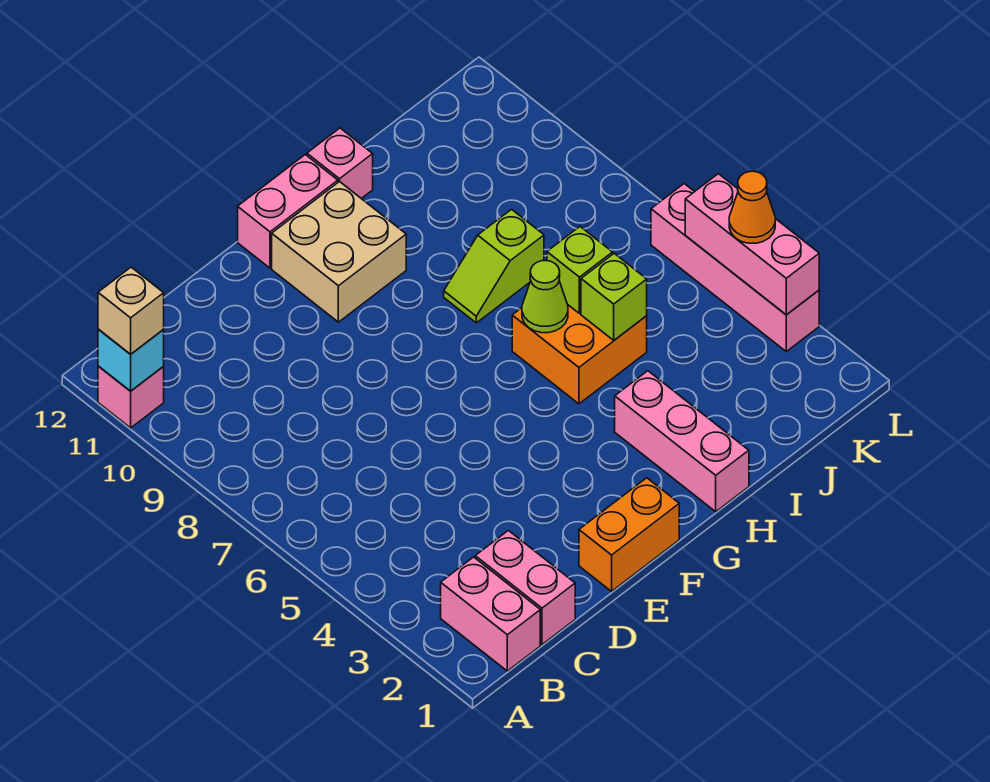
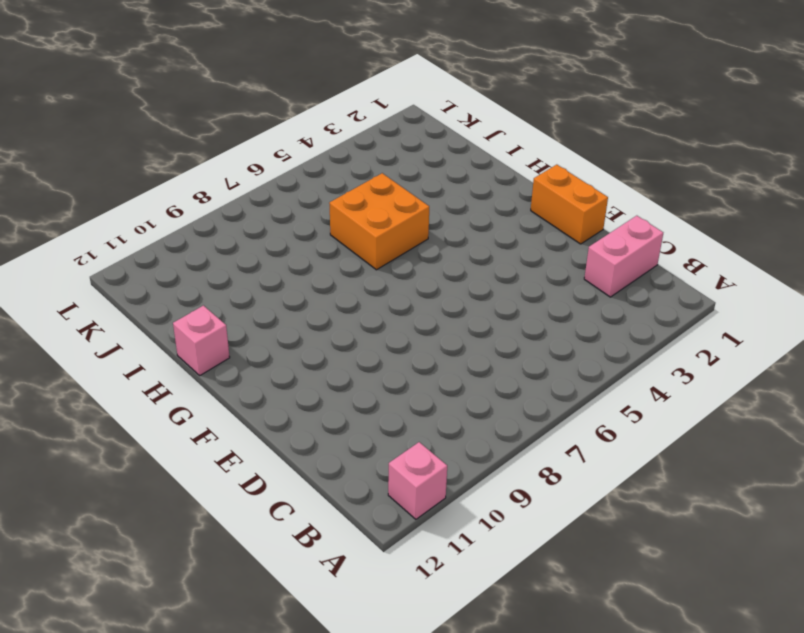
none -> pink brick B1:B2 level 1
none -> tan brick F10:G11 level 1
none -> pink brick F12:G12 level 1

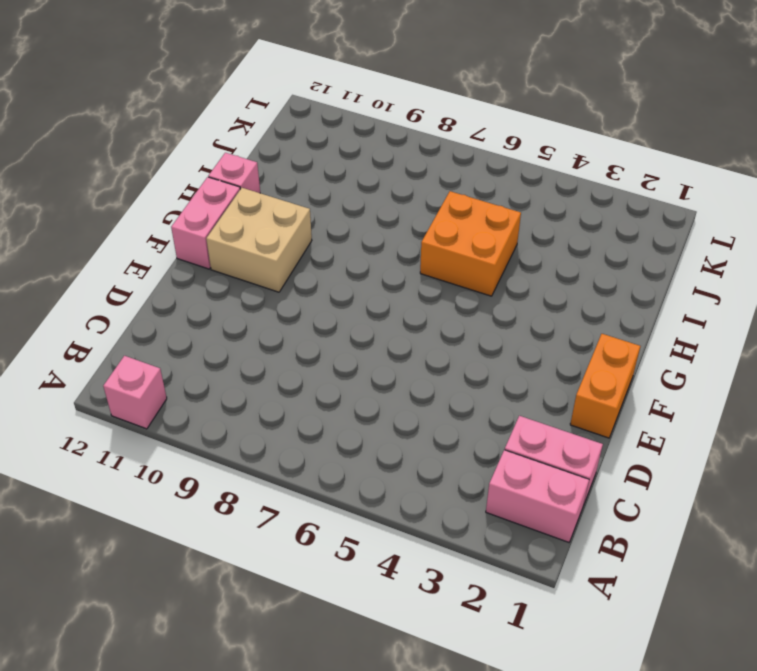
none -> pink brick H1:H3 level 1
none -> lime slope H8:I8 level 1 top I
none -> pink brick L3:L6 level 1

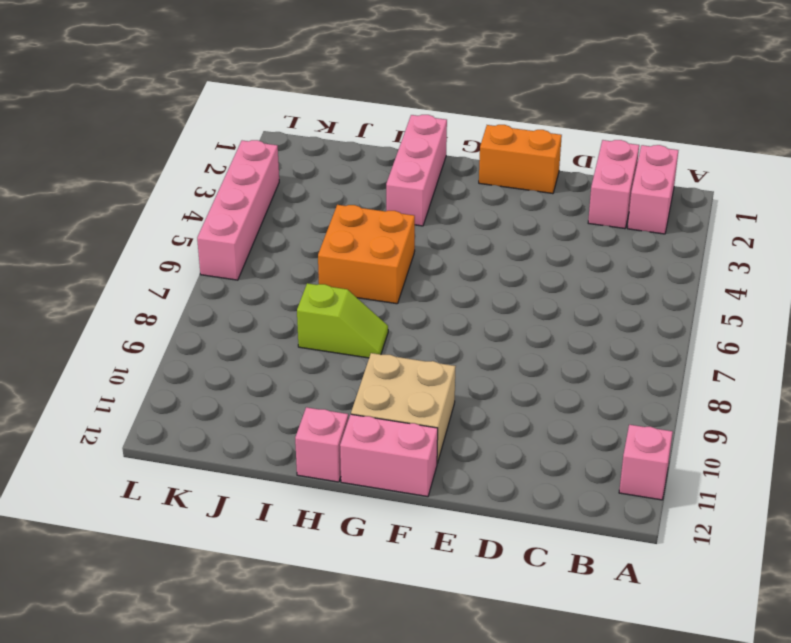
none -> cyan brick A11 level 2
none -> lime cone H6 level 2
none -> lime brick I5 level 2

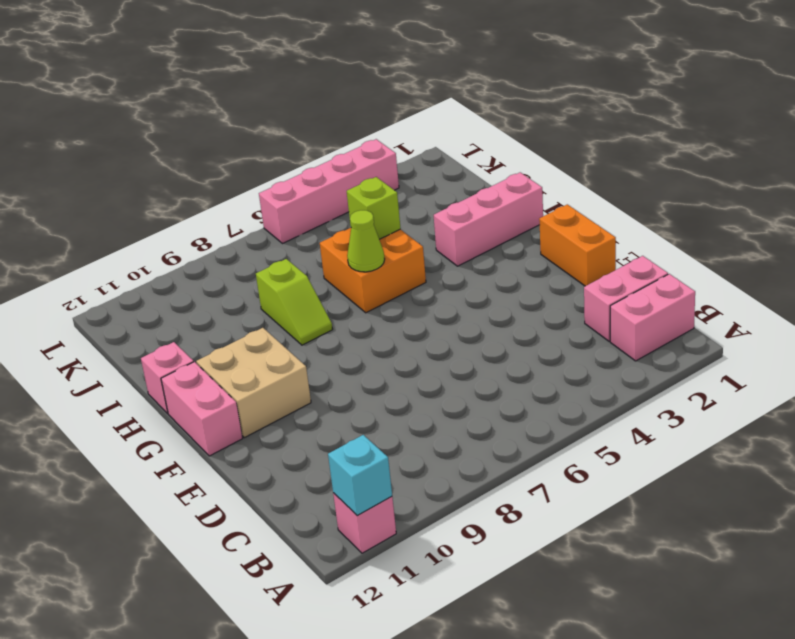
none -> lime brick I6 level 2
none -> pink brick L3:L5 level 2
none -> tan brick A11 level 3

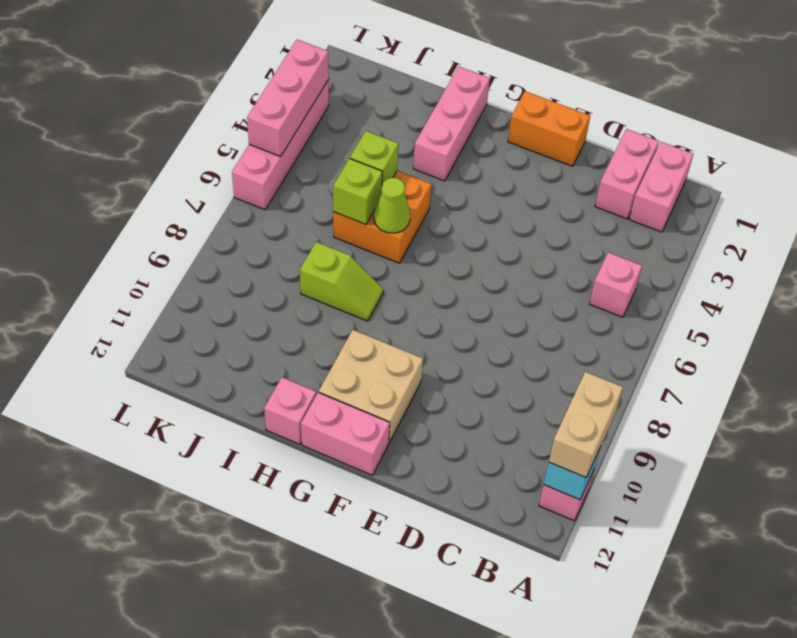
tan brick A10:A11 level 3 -> tan brick A11 level 3
pink brick B5 level 1 -> none
none -> orange cone L4 level 3

